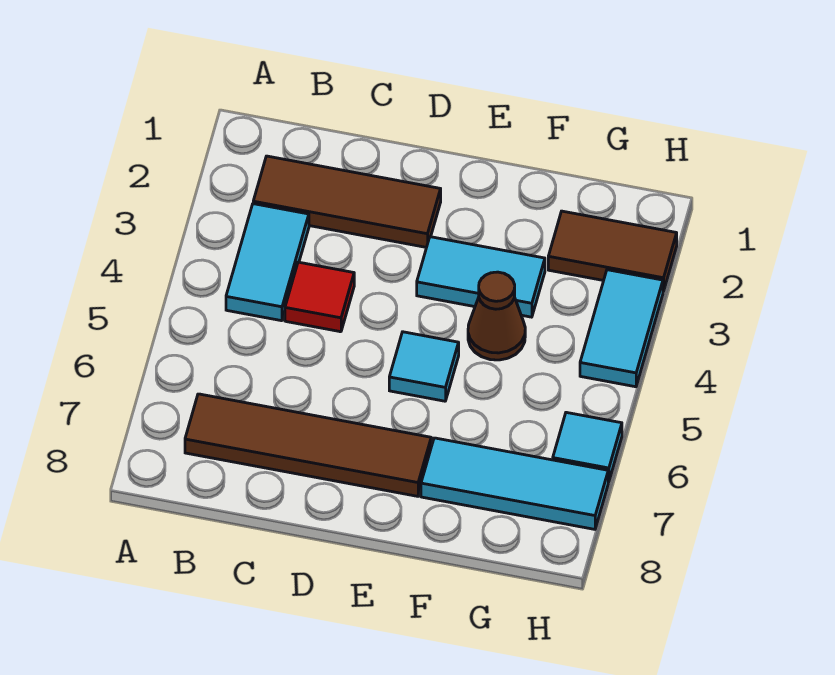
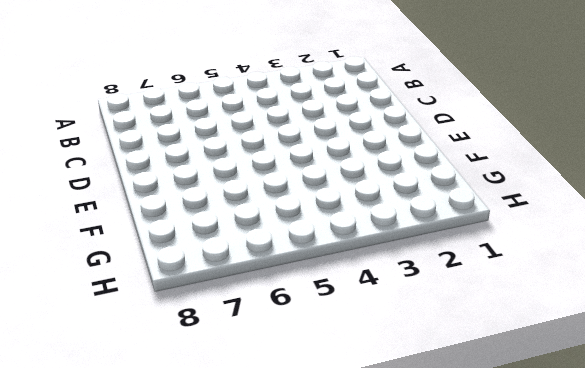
none -> brown tile B2:D2 level 1
none -> cyan tile B3:B4 level 1

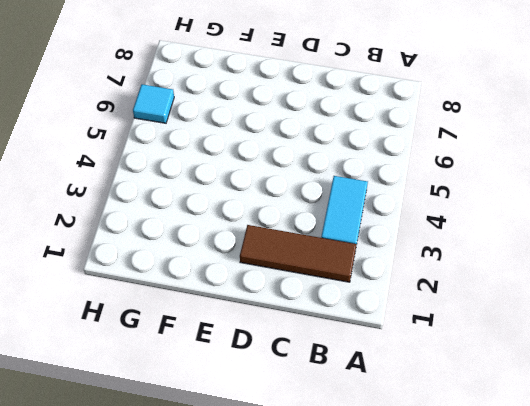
none -> brown tile B7:E7 level 1
none -> red tile C4 level 1

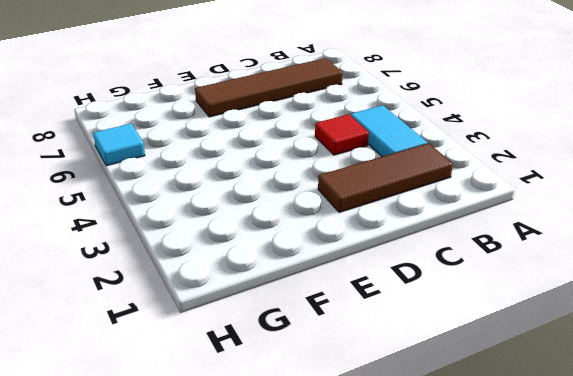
none -> cyan tile E3:F3 level 1
none -> cyan tile E5 level 1

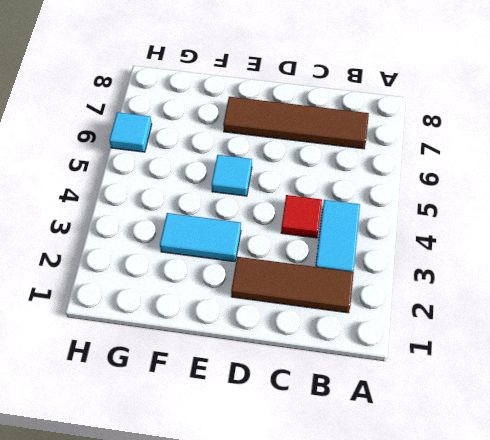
none -> brown cone F4 level 1
none -> cyan tile F7:H7 level 1

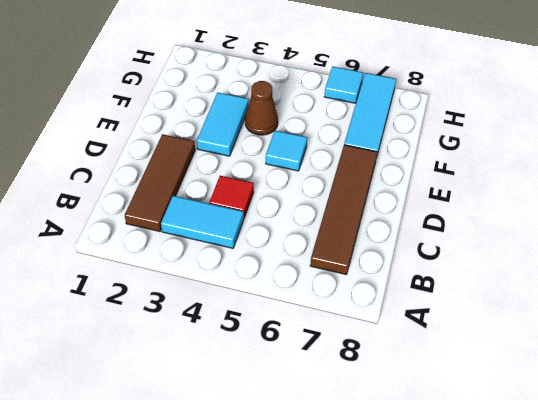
none -> brown tile G2:H2 level 1
none -> cyan tile H3:H4 level 1

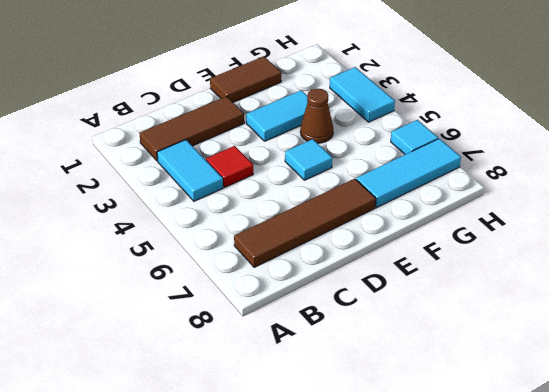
brown tile E1:F1 level 1 -> brown tile G2:H2 level 1

